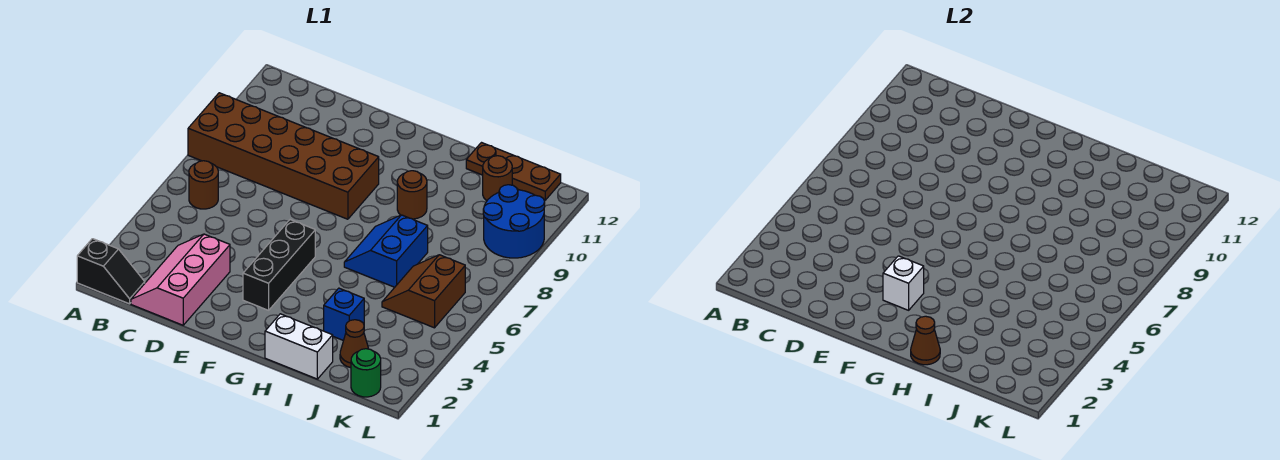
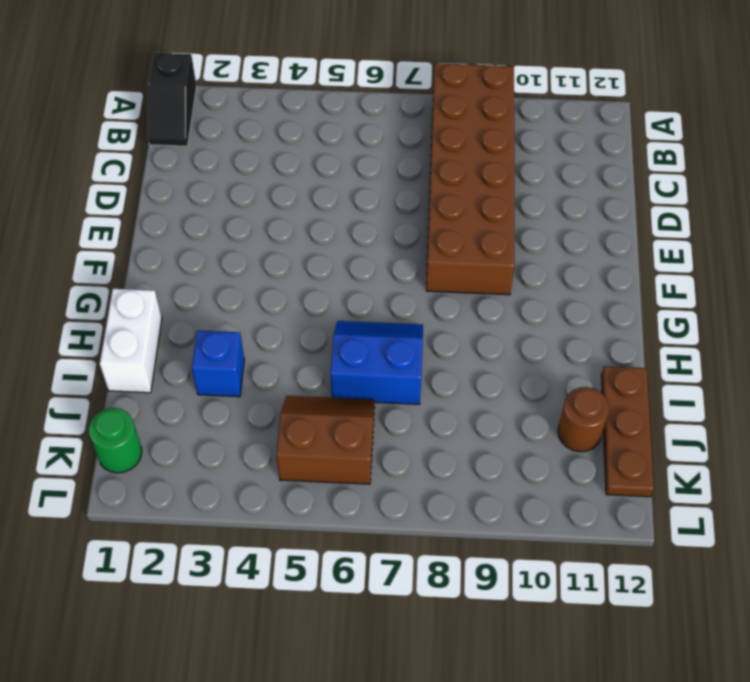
none -> brown round brick B6 level 1
none -> pink slope C1:D3 level 1 top D
none -> black brick F3:F5 level 1

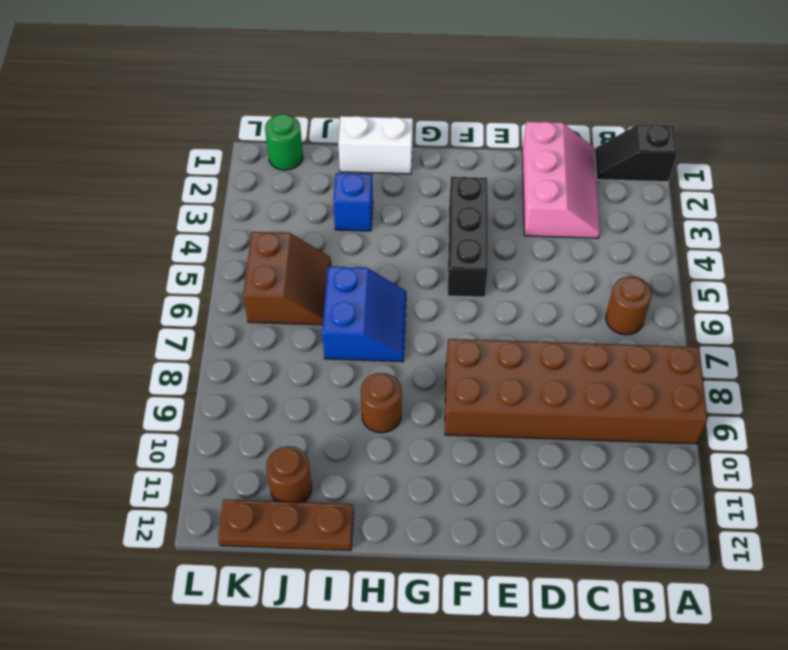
none -> brown cone J2 level 1
none -> blue round brick K9:L10 level 1
none -> white brick F3 level 2

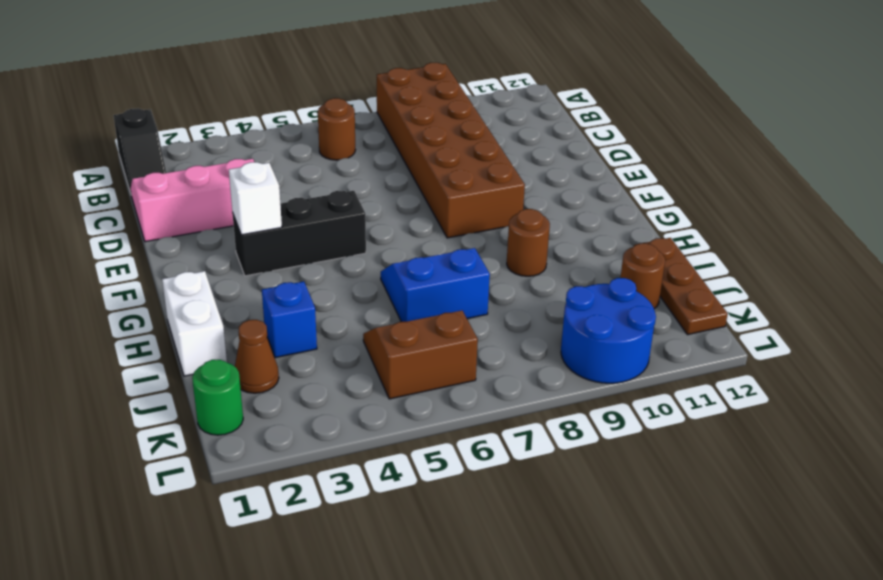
none -> brown cone H1 level 2

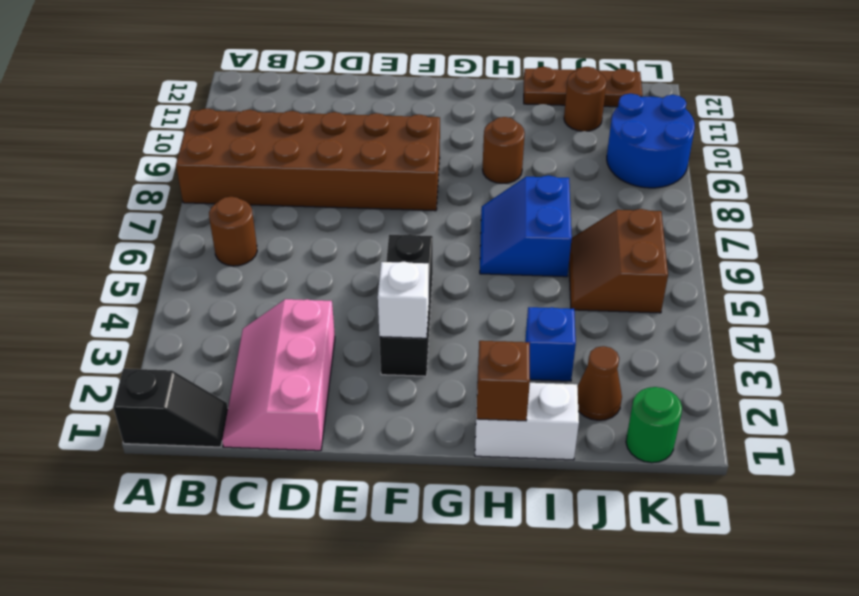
brown brick H1 level 2 -> brown cone H1 level 2

